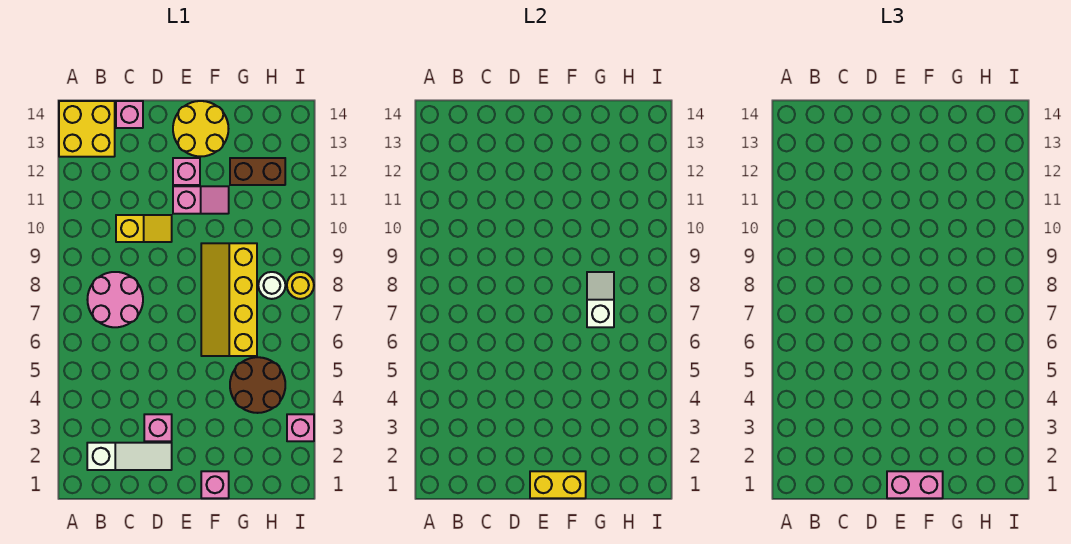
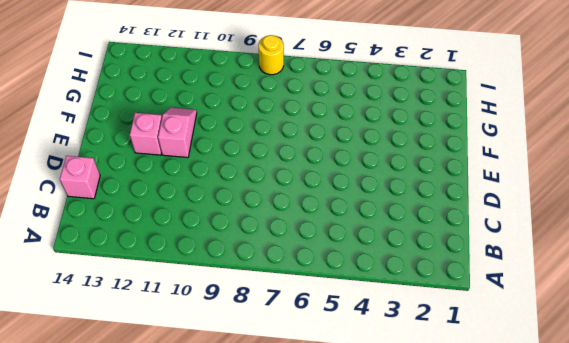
none -> yellow brick A13:B14 level 1
none -> white slope B2:D2 level 1 top B
none -> pink round brick B7:C8 level 1

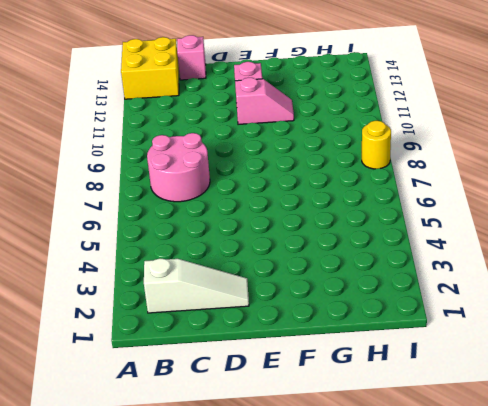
none -> yellow slope C10:D10 level 1 top C
none -> pink brick D3 level 1
none -> yellow round brick E13:F14 level 1

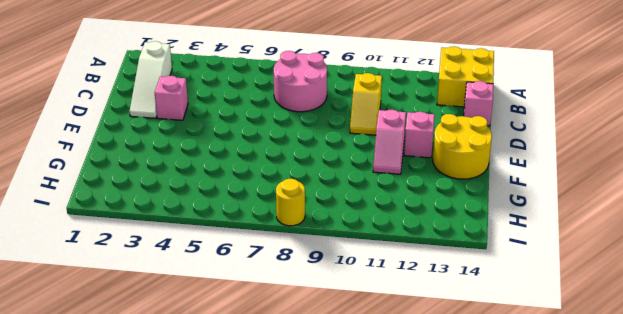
none -> pink brick F1 level 1
none -> yellow slope F6:G9 level 1 top G
none -> brown round brick G4:H5 level 1

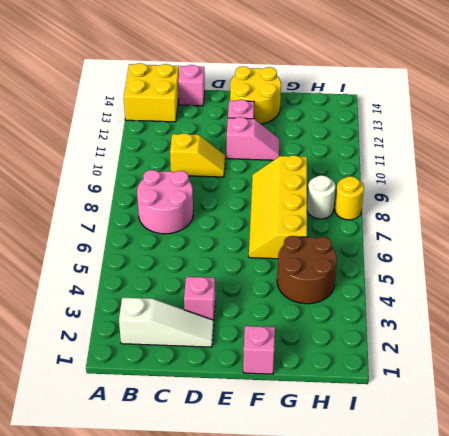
none -> brown brick G12:H12 level 1
none -> pink brick I3 level 1
none -> yellow brick E1:F1 level 2

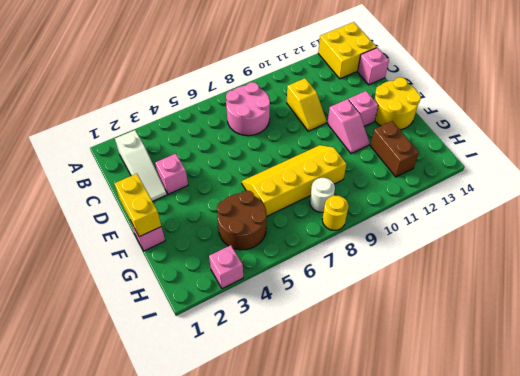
none -> white slope G7:G8 level 2 top 7
none -> pink brick E1:F1 level 3

